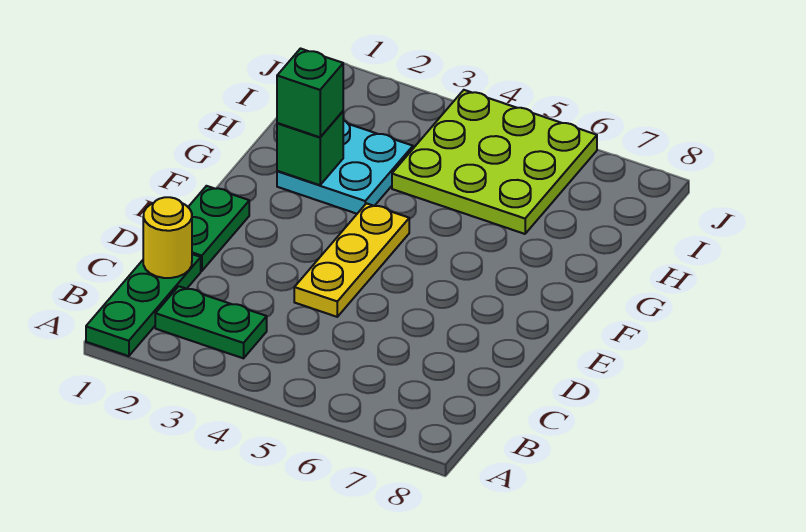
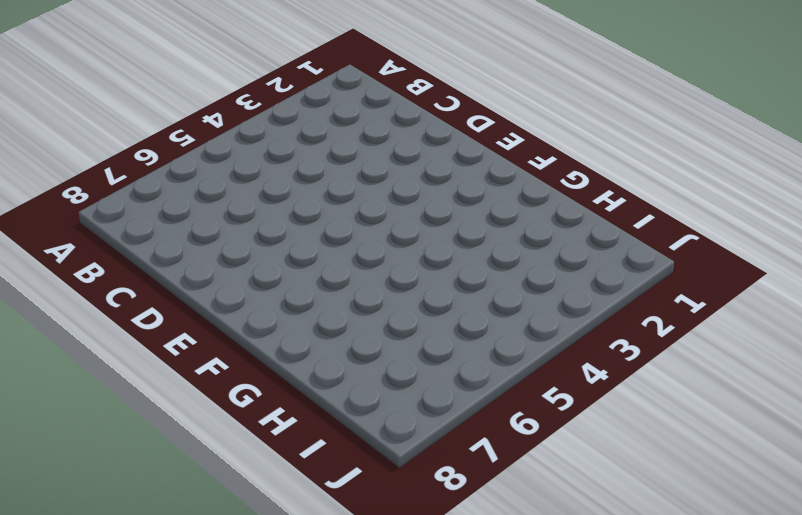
none -> green plate A1:C1 level 1
none -> green plate B2:B3 level 1

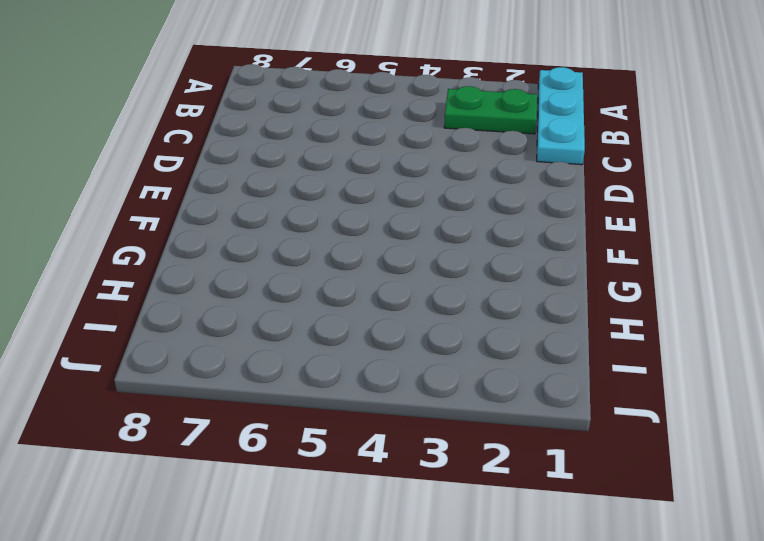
cyan plate A1:C1 level 1 -> green plate A1:C1 level 1
none -> green plate D1:E1 level 1
none -> yellow plate D4:F4 level 1

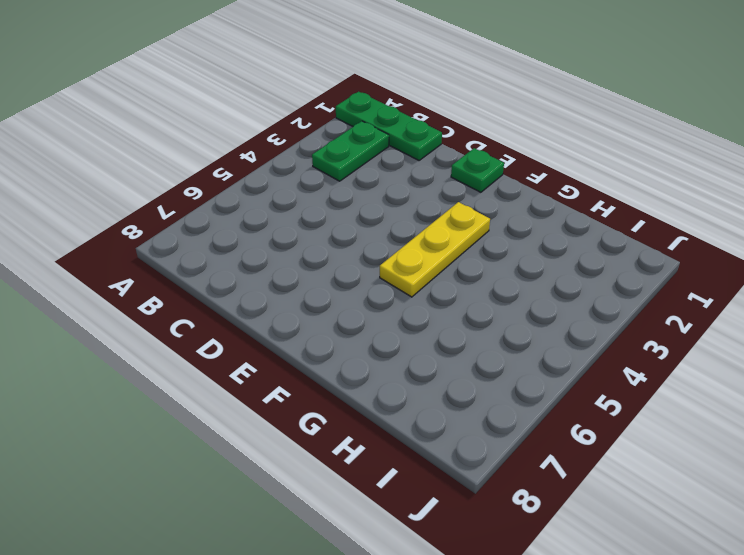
green plate E1 level 1 -> green plate D1:E1 level 1
yellow plate F3:F5 level 1 -> yellow plate D4:F4 level 1
none -> cyan plate G2:H3 level 1
none -> lime plate H4:J6 level 1

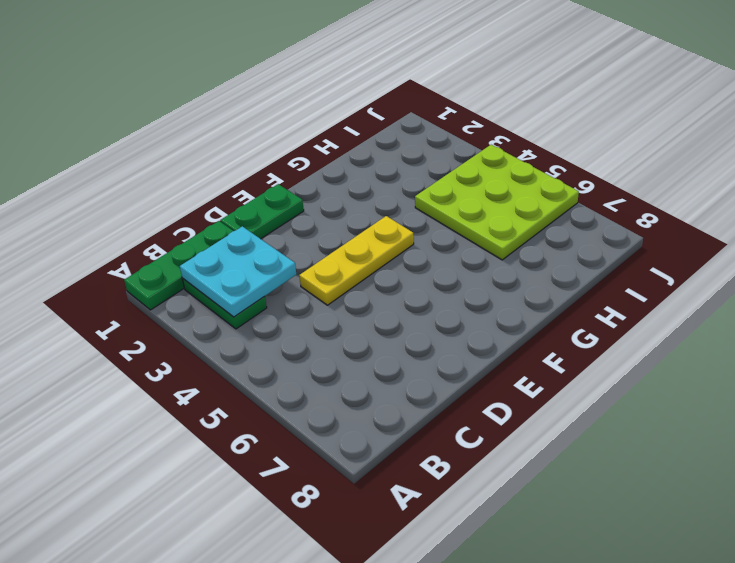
cyan plate B2:C3 level 2 -> cyan plate G2:H3 level 1
none -> yellow round brick C1 level 2
none -> green brick G2 level 2

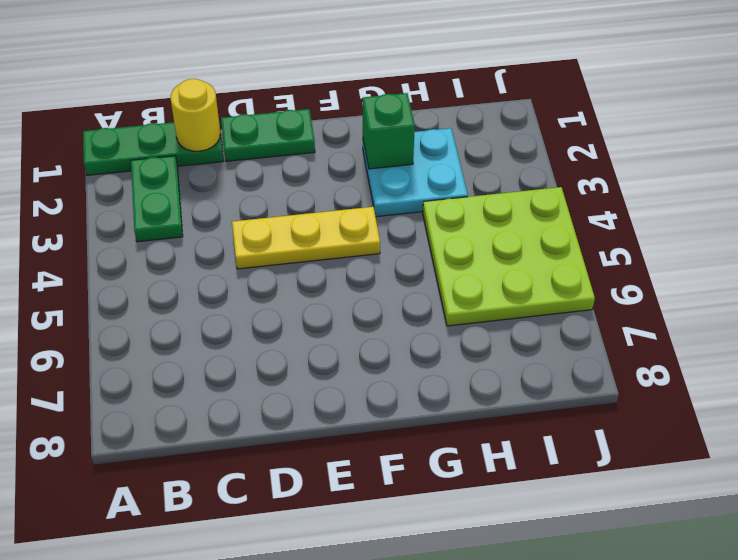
none -> green brick G2 level 3

